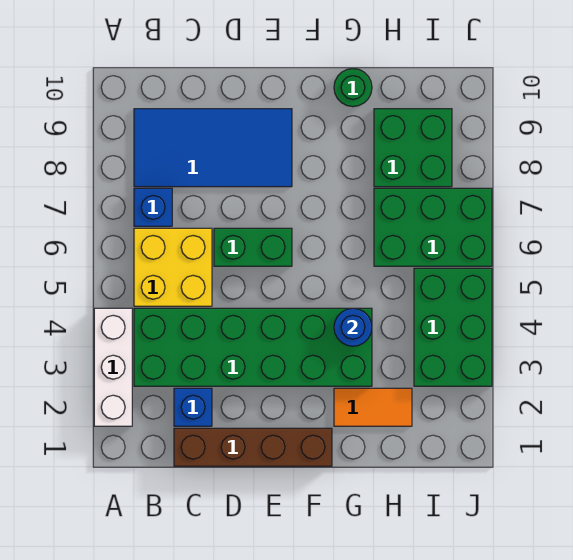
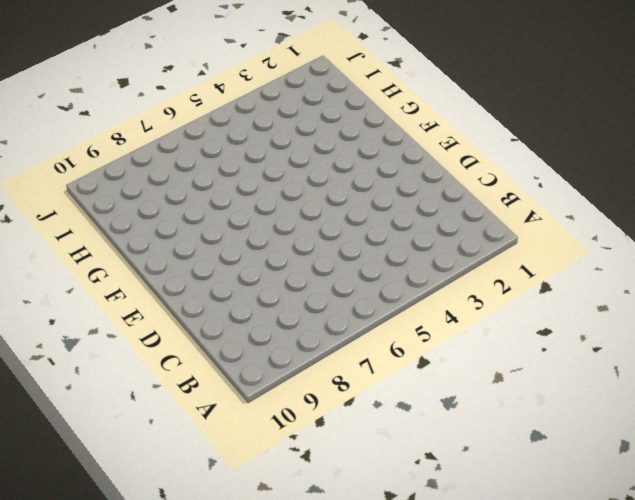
none -> white brick A2:A4 level 1
none -> green brick B3:G4 level 1
none -> yellow brick B5:C6 level 1

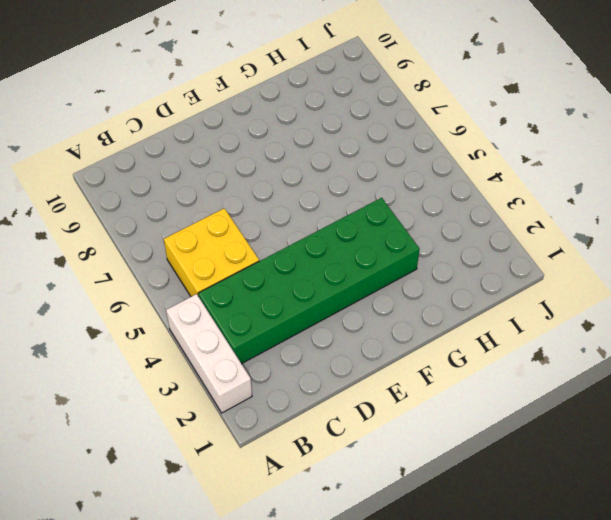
none -> blue brick B7 level 1
none -> blue tile B8:E9 level 1
none -> brown brick C1:F1 level 1

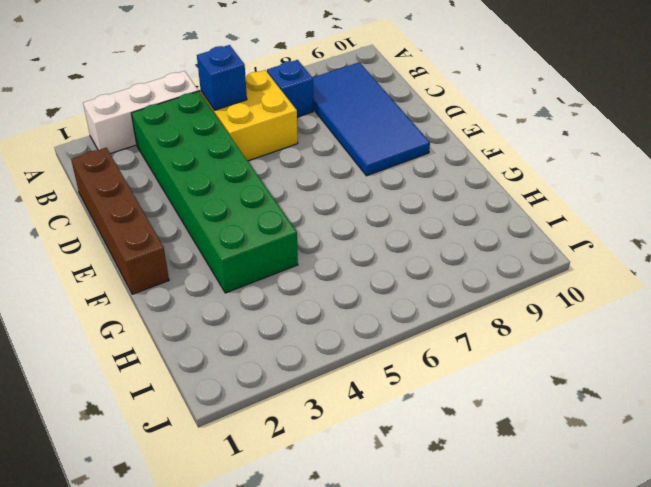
blue brick B5 level 2 -> blue brick C2 level 1
none -> green brick D6:E6 level 1
none -> orange tile G2:H2 level 1
none -> green round brick G10 level 1

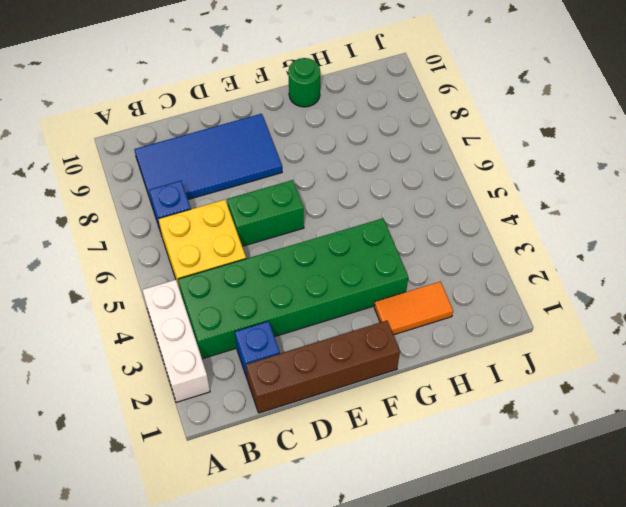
none -> green brick H6:J7 level 1
none -> green brick H8:I9 level 1
none -> green brick I3:J5 level 1

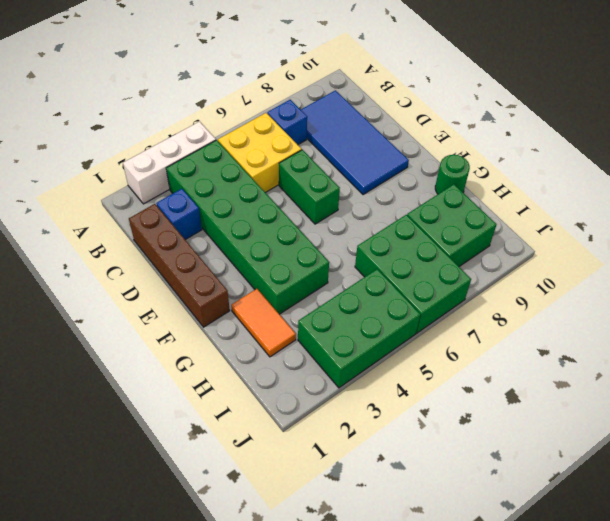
none -> blue round brick G4 level 2

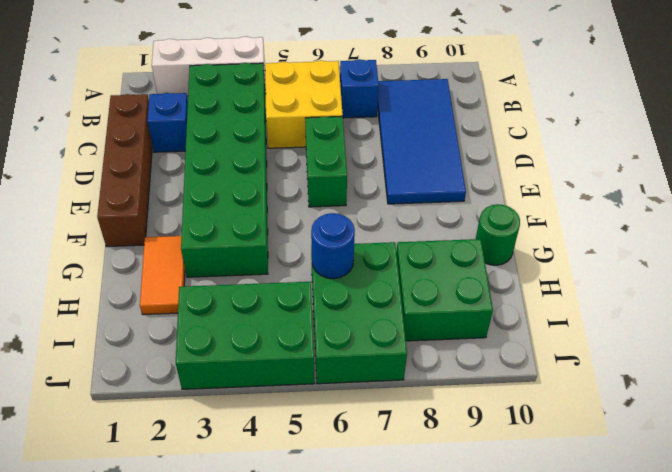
blue round brick H6 level 2 -> blue round brick G4 level 2

